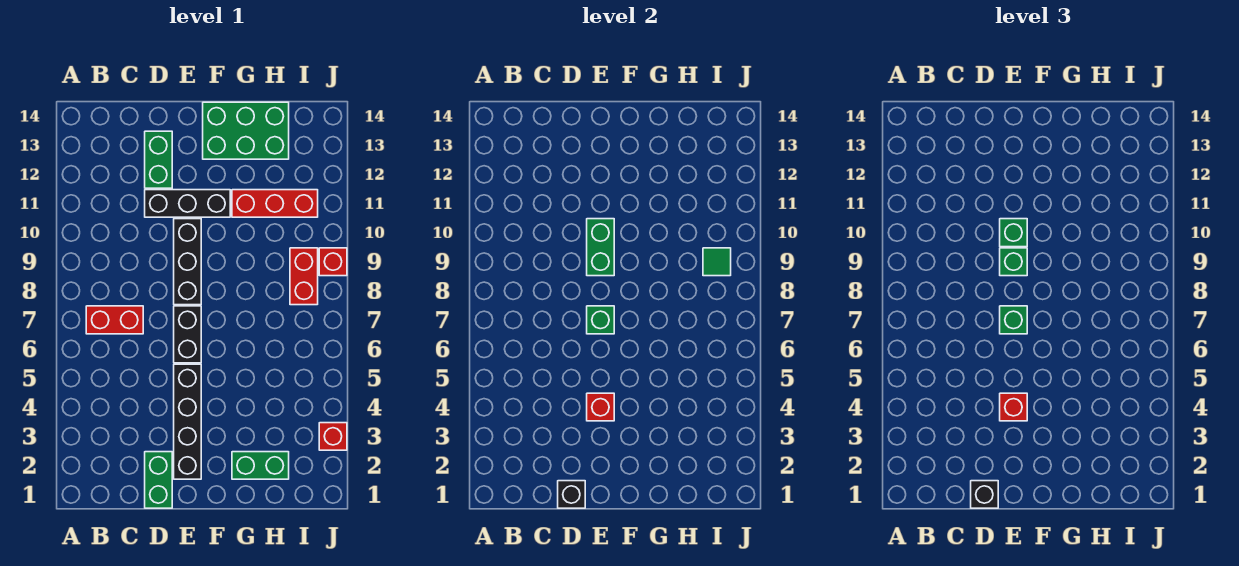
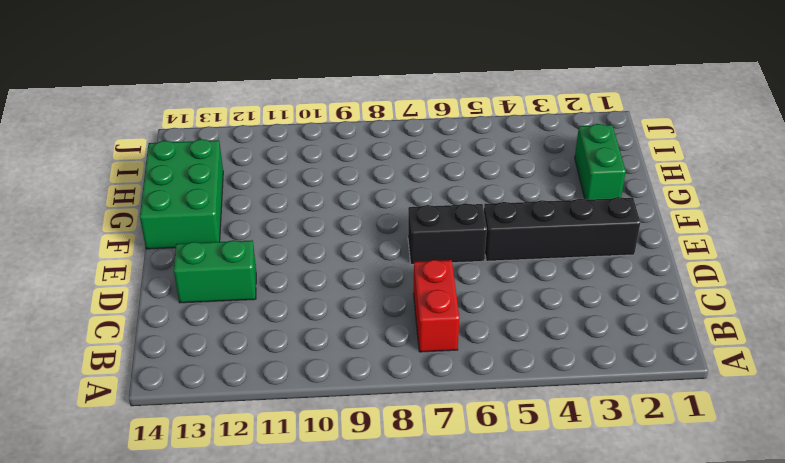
none -> green brick D1:D2 level 1
none -> black brick D11:F11 level 1
none -> black brick E8:E10 level 1

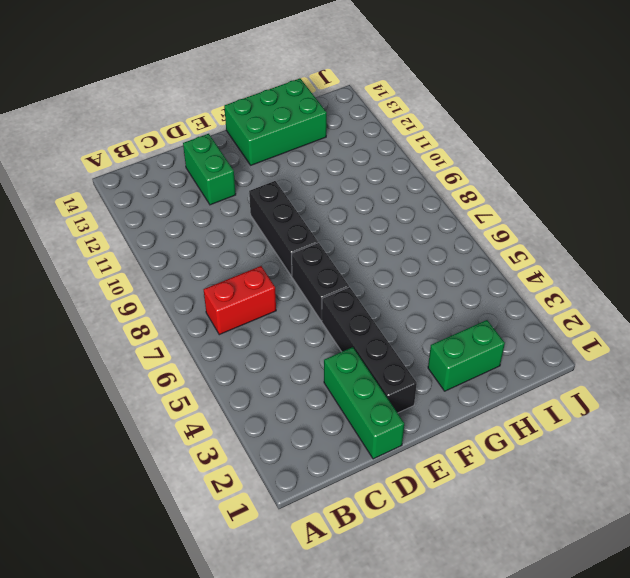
green brick D1:D3 level 1 -> green brick D1:D2 level 1
none -> black brick D11:F11 level 1
none -> red brick G11:I11 level 1
none -> red brick I8:I9 level 1

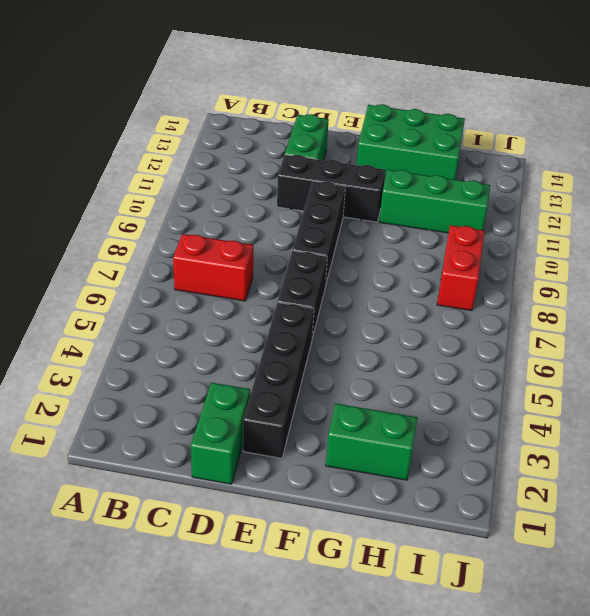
green brick G11:I11 level 1 -> red brick G11:I11 level 1
none -> red brick J3 level 1
none -> red brick J9 level 1
none -> black brick D1 level 2

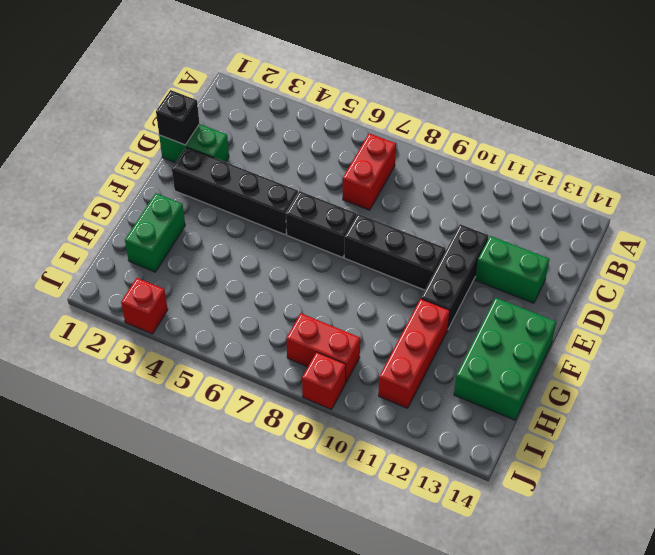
none -> red brick E4 level 2
none -> green brick E7 level 2
none -> green brick E9:E10 level 2

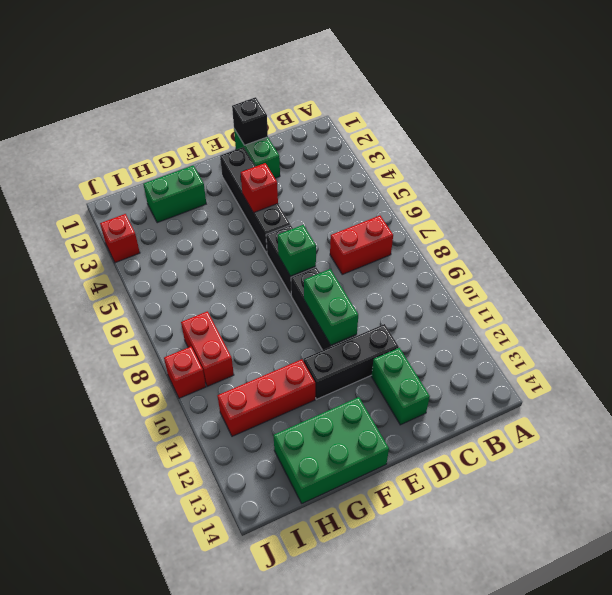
none -> green tile I9 level 2
none -> black brick D1 level 3
none -> red brick E4 level 3

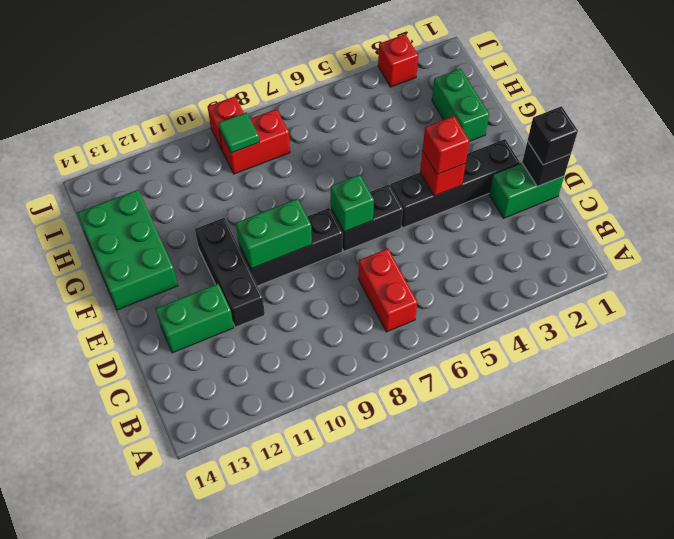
none -> red brick G11:I11 level 1
none -> green brick E7 level 3
none -> green brick E9 level 3

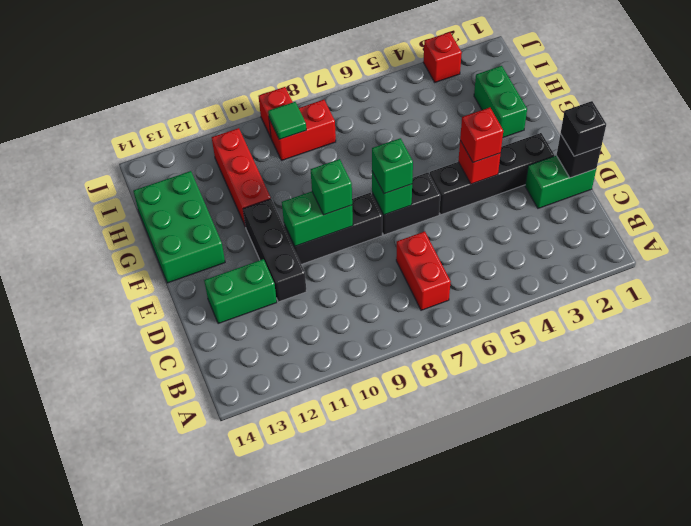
none -> green brick E10 level 3

